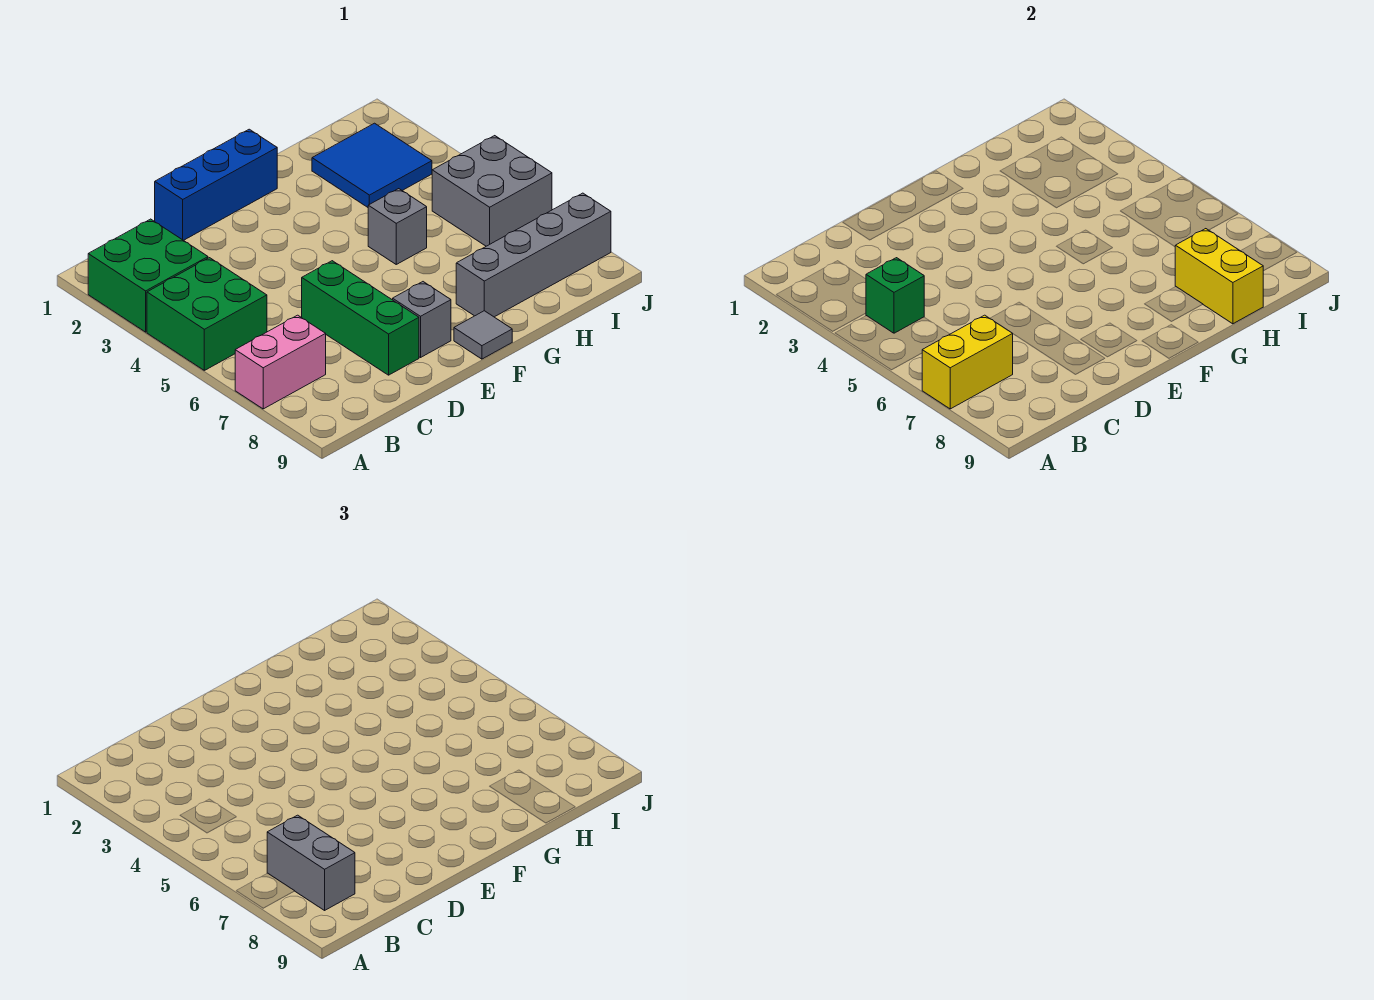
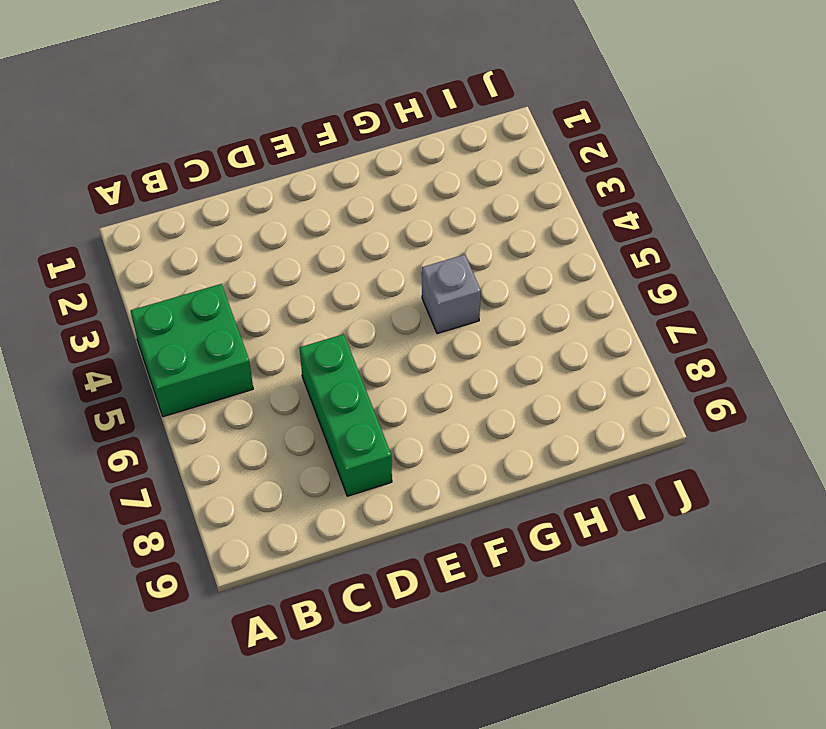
none -> green brick A2:B3 level 1
none -> pink brick A7:B7 level 1
none -> blue brick D1:F1 level 1

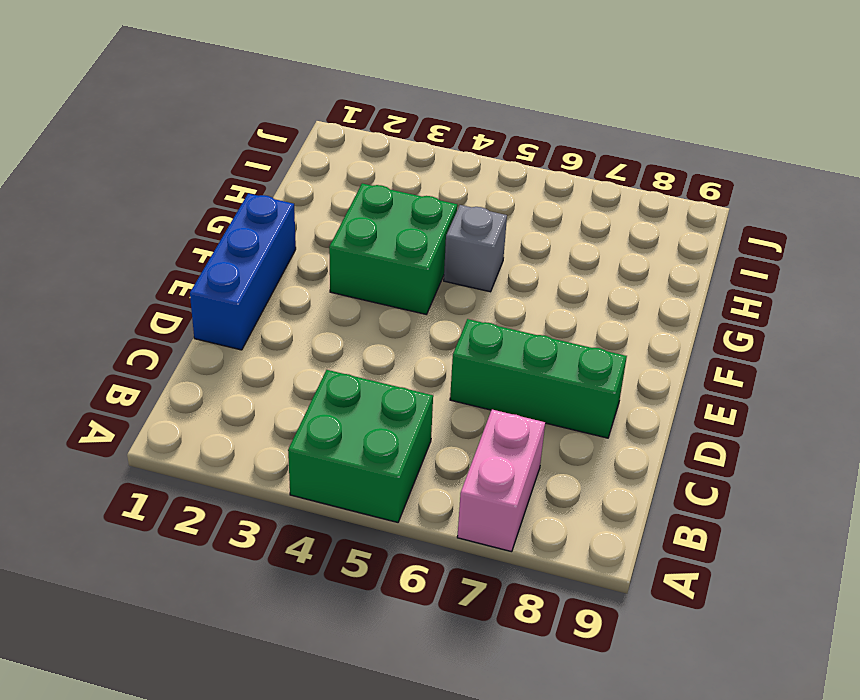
green brick F3:G4 level 1 -> green brick A2:B3 level 1
none -> grey brick E8 level 1
none -> grey tile F9 level 1
none -> grey brick G8:J8 level 1

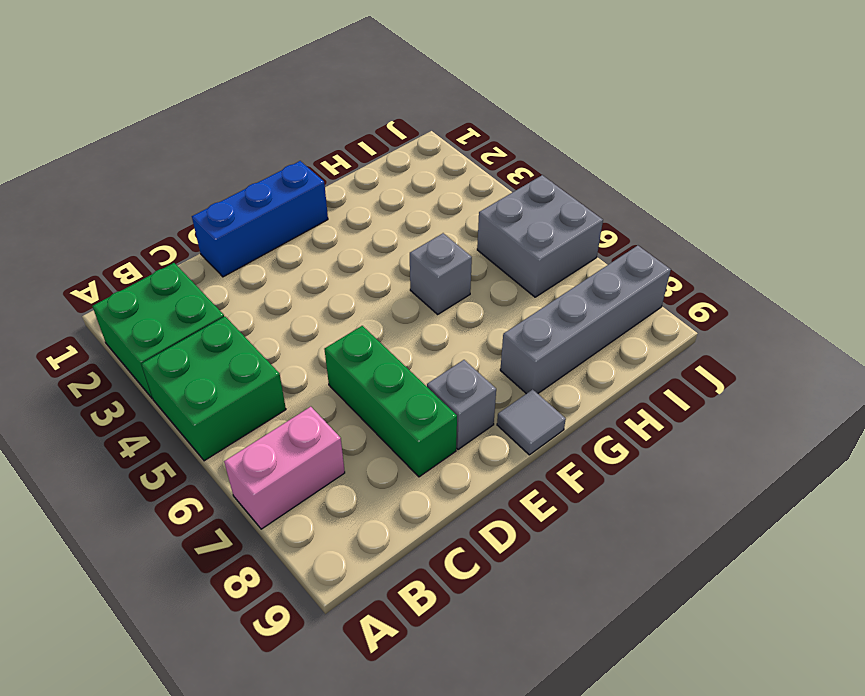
none -> blue tile H2:I3 level 1
none -> yellow brick A7:B7 level 2
none -> green brick B4 level 2

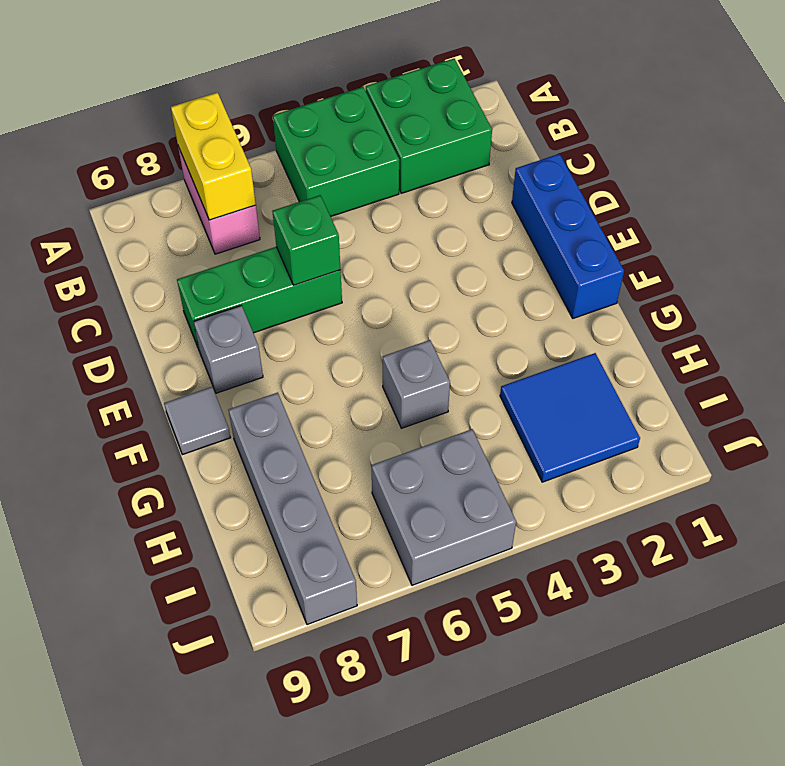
green brick D6 level 2 -> green brick B4 level 2
none -> yellow brick H8:H9 level 2
none -> grey brick B7:B8 level 3

